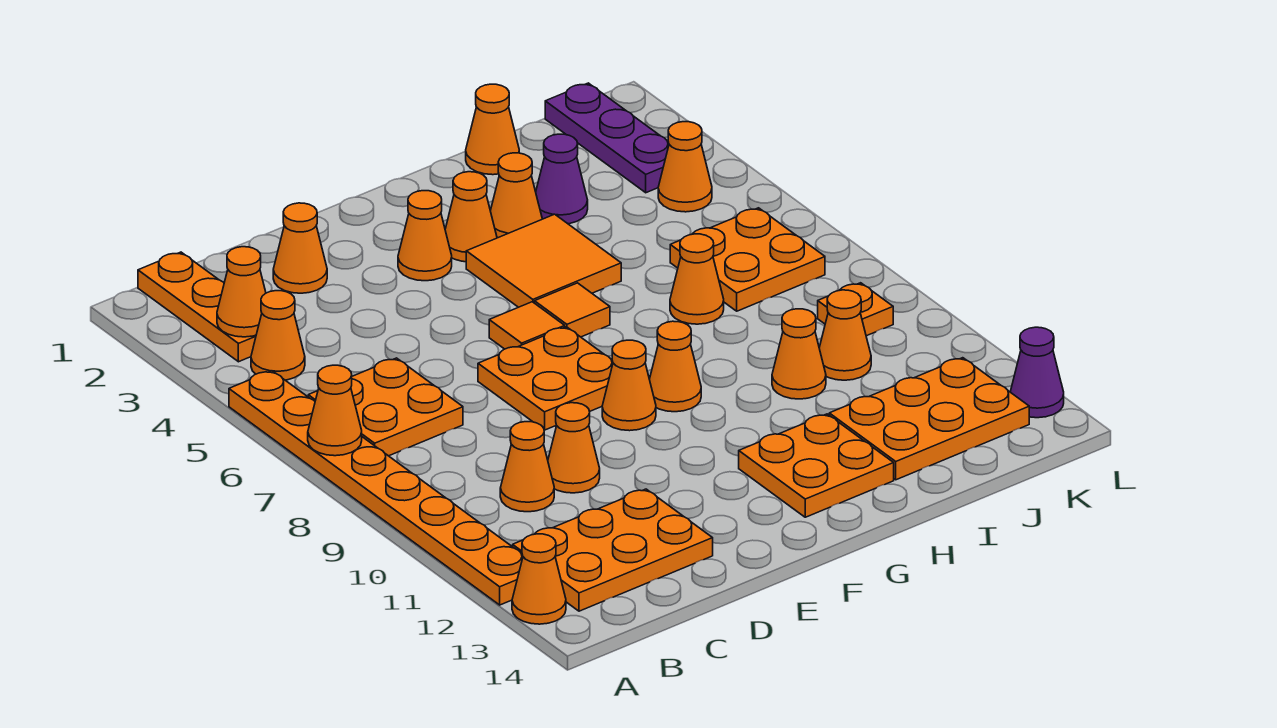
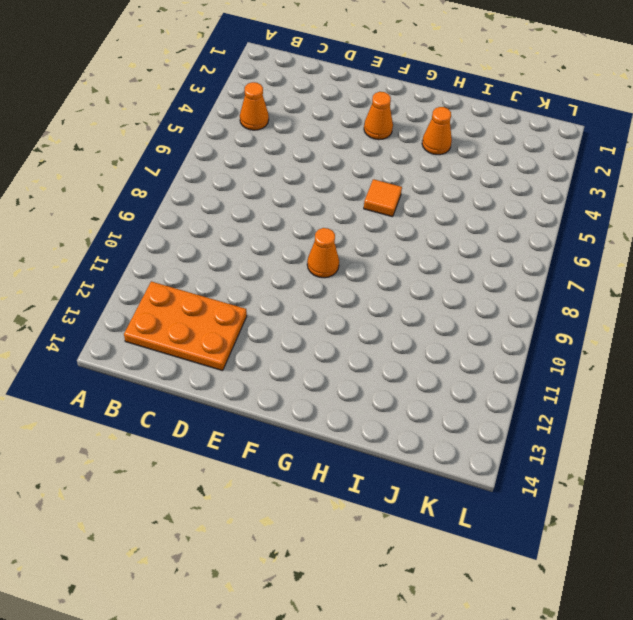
none -> orange plate A5:A12 level 1
none -> orange cone A13 level 1
none -> orange plate B1:B3 level 1
none -> orange plate B6:C7 level 1

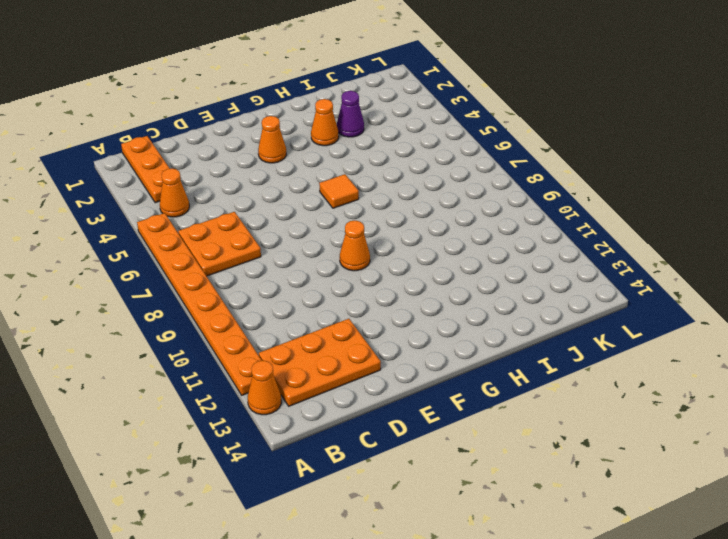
none -> orange cone C10 level 1
none -> orange cone D2 level 1
none -> orange cone D10 level 1
none -> orange plate E7:F8 level 1

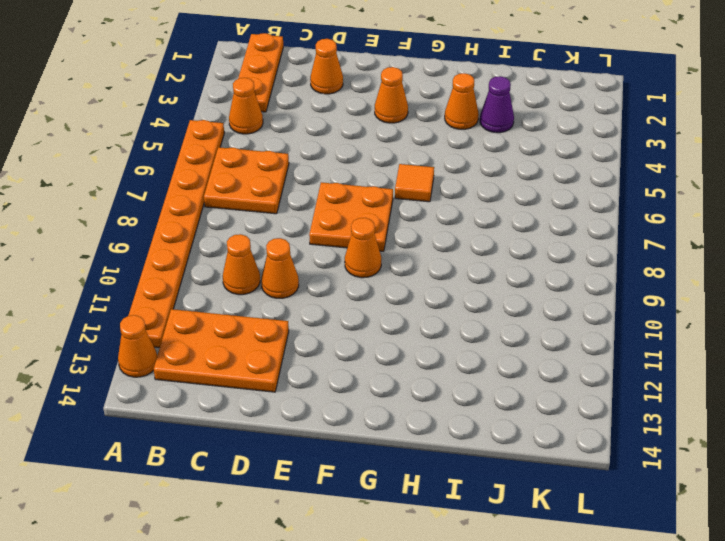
none -> orange tile F6 level 1
none -> orange cone G3 level 1
none -> orange tile G4:H5 level 1
none -> orange cone G9 level 1

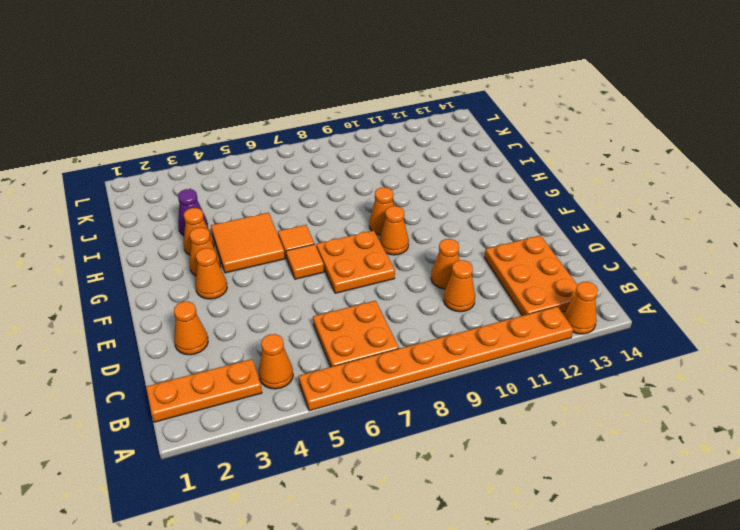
none -> orange plate G12:H13 level 1
none -> orange cone I1 level 1
none -> orange cone I7 level 1
none -> orange cone I10 level 1

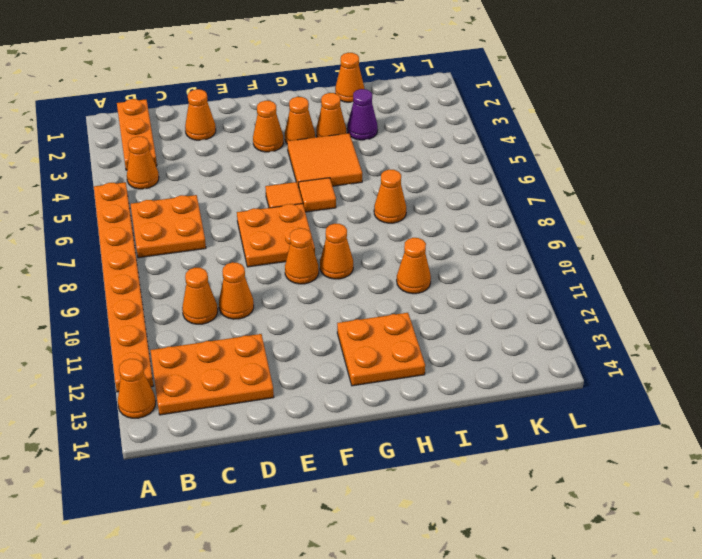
none -> orange plate I12:K13 level 1
none -> orange plate J6:K7 level 1
none -> orange cone J10 level 1
none -> purple plate K1:K3 level 1

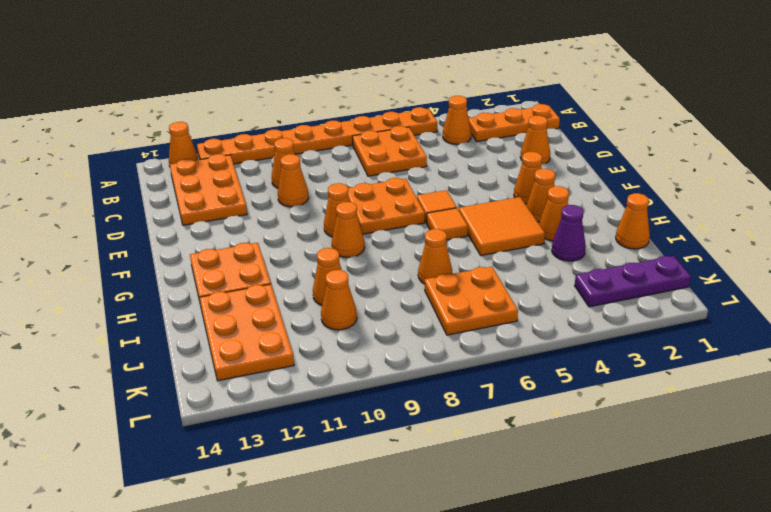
none -> orange cone K4 level 1
none -> orange plate K9 level 1
none -> purple cone L13 level 1
none -> orange cone A7 level 2

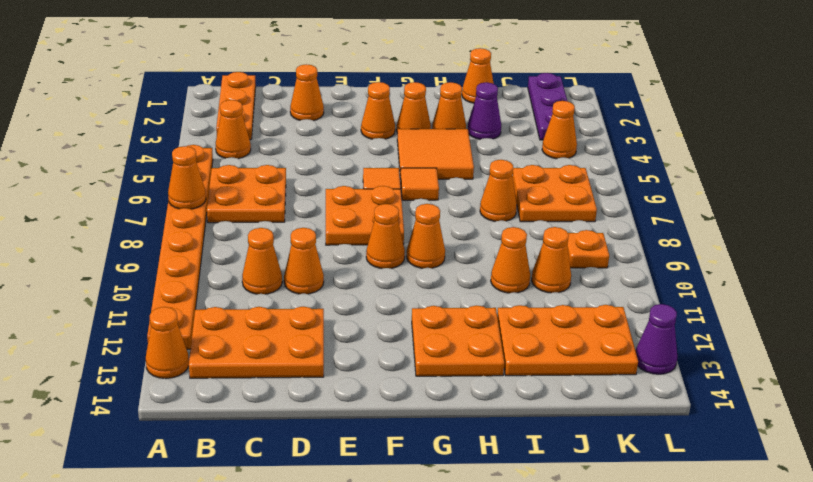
none -> orange cone B3 level 2

